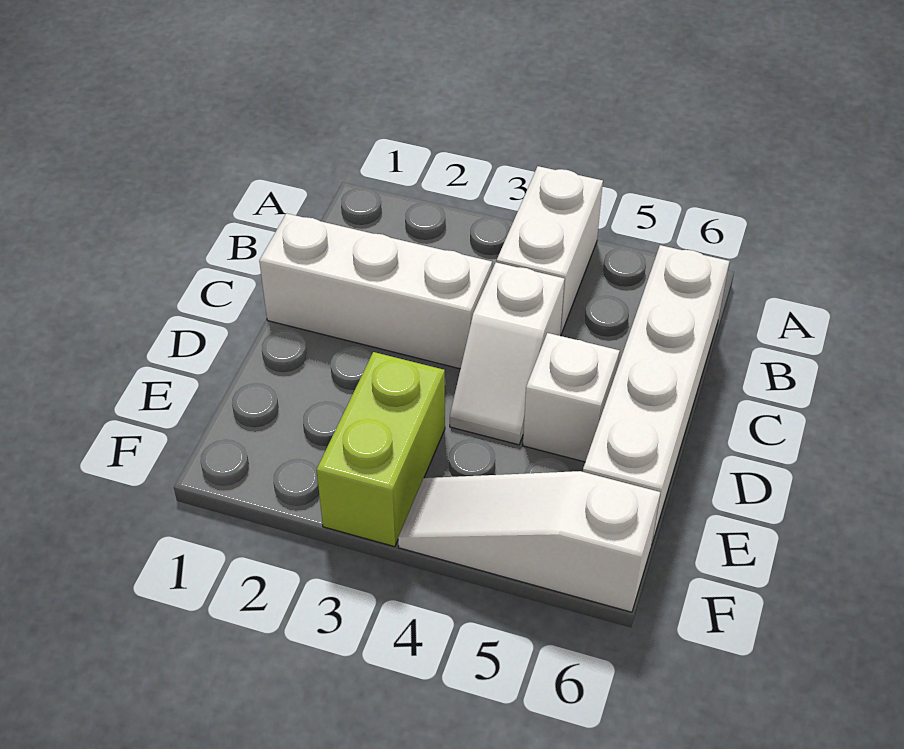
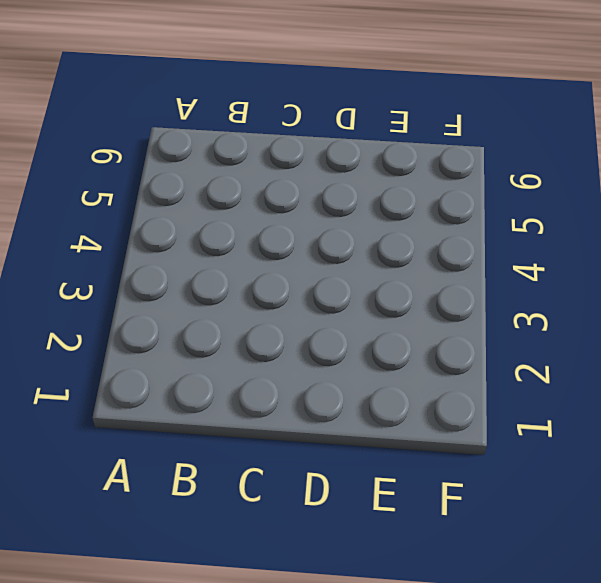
none -> white brick A4:B4 level 1
none -> white brick B6:E6 level 1

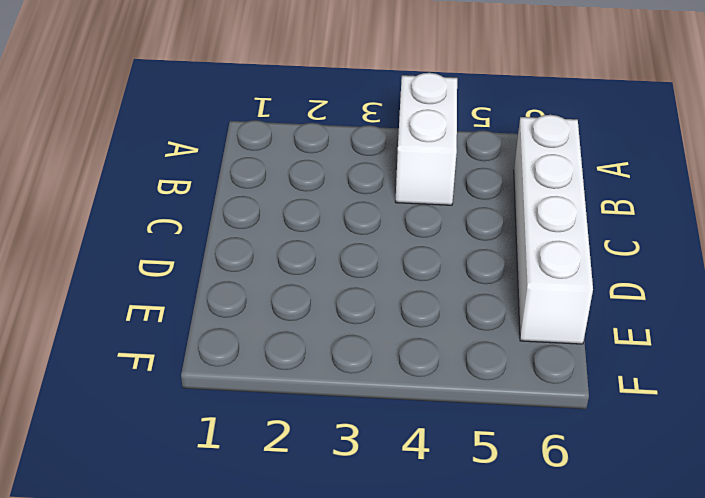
none -> white brick C1:C3 level 1
none -> white slope C4:D4 level 1 top C

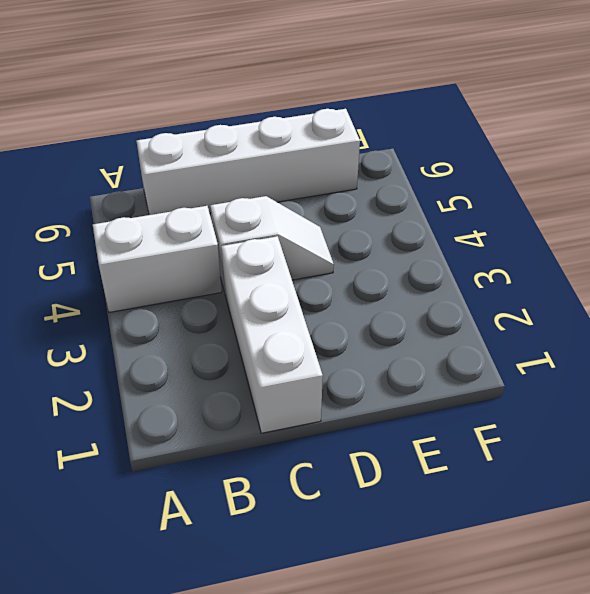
none -> white brick D5 level 1
none -> lime brick E3:F3 level 1

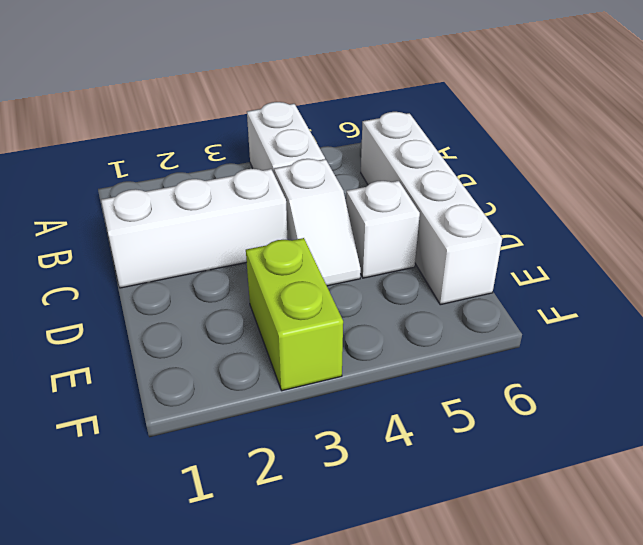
none -> white slope F4:F6 level 1 top 6

